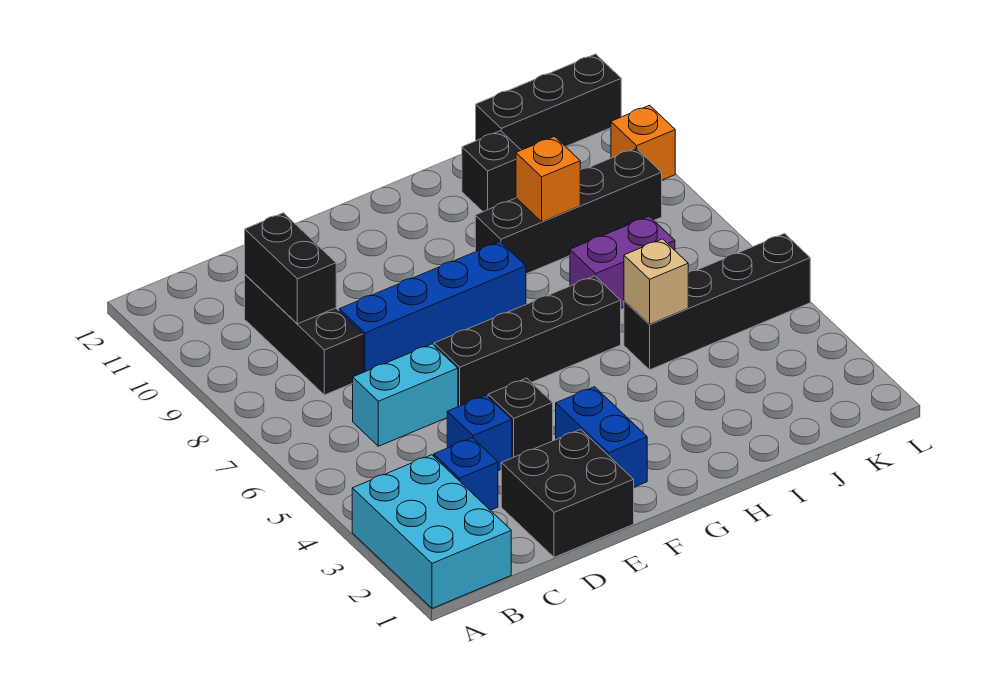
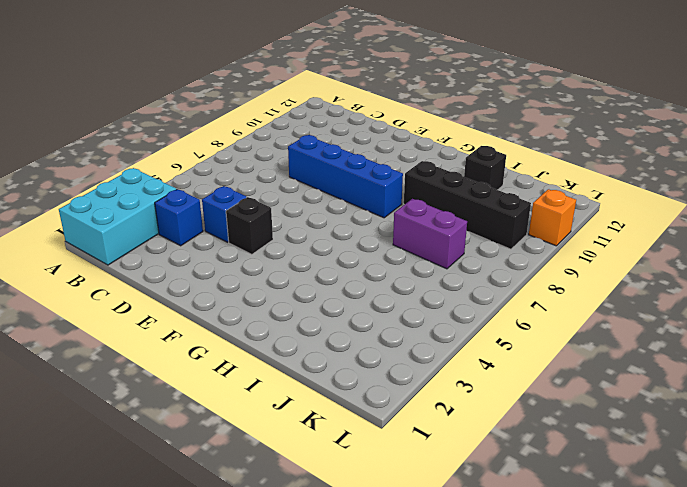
none -> cyan brick C6:D6 level 1
none -> black brick C8:C10 level 1
none -> black brick D1:E2 level 1

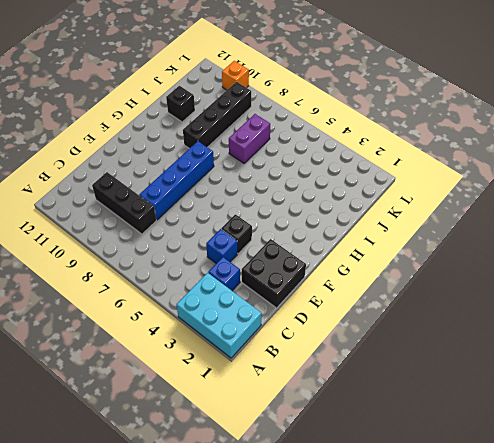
none -> cyan brick C6:D6 level 1
none -> black brick E6:H6 level 1
none -> blue brick F2:F3 level 1

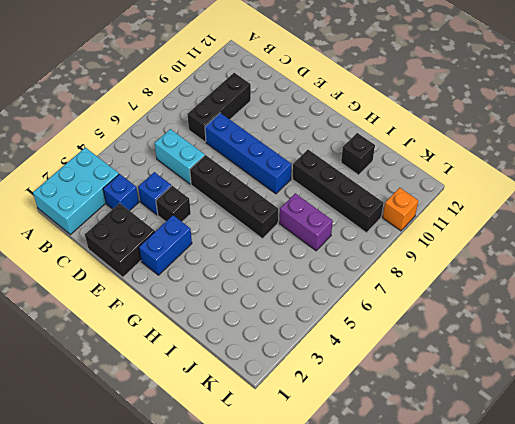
none -> black brick I5:L5 level 1
none -> black brick J12:L12 level 1
none -> black brick C9:C10 level 2

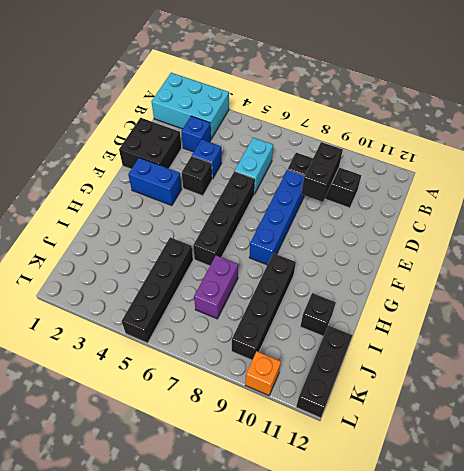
black brick C9:D9 level 2 -> black brick C9:C10 level 2
none -> tan brick I5 level 2
none -> orange brick I9 level 2

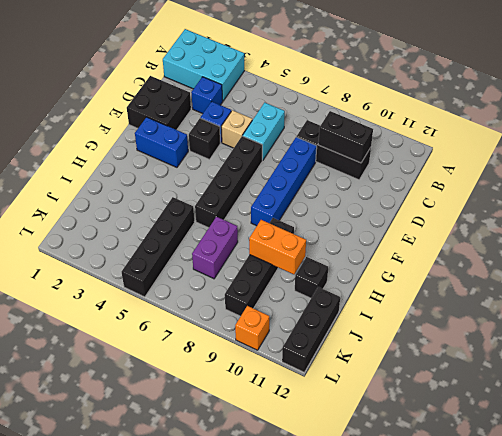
tan brick D5 level 1 -> tan brick I5 level 2
orange brick I9:I10 level 2 -> orange brick I9 level 2

